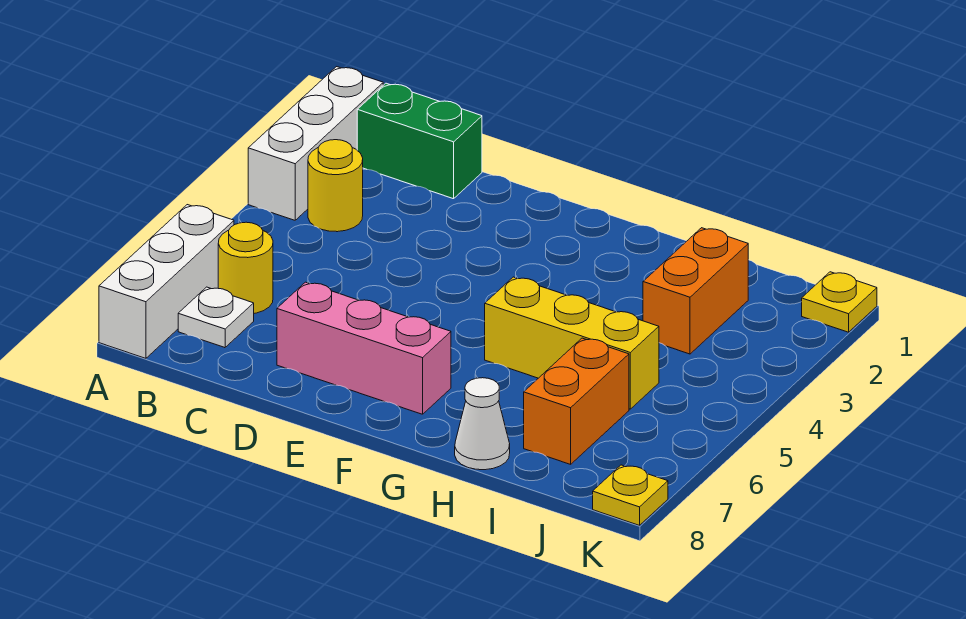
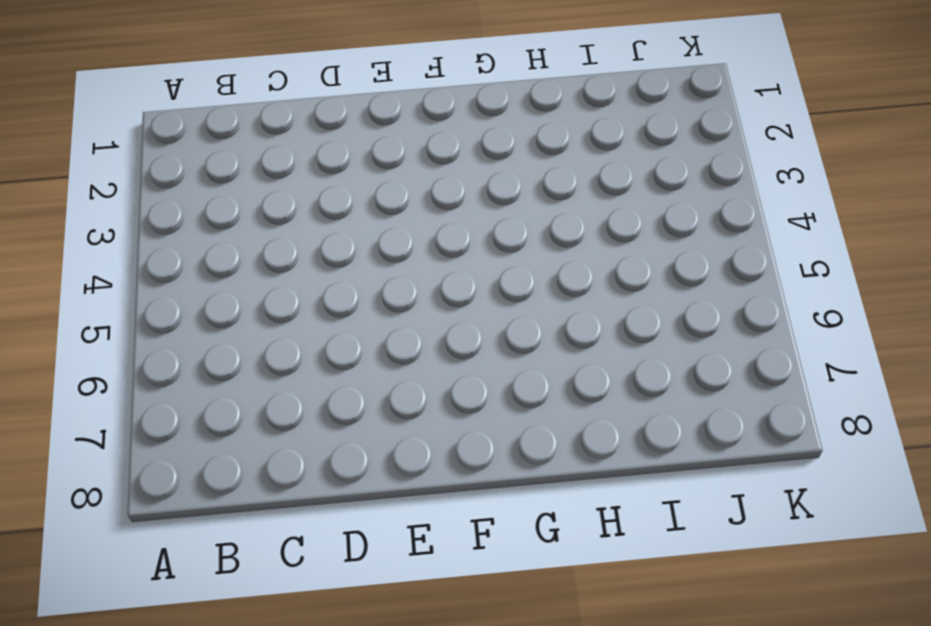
none -> white brick A1:A3 level 1
none -> white brick A6:A8 level 1
none -> green brick B1:C1 level 1

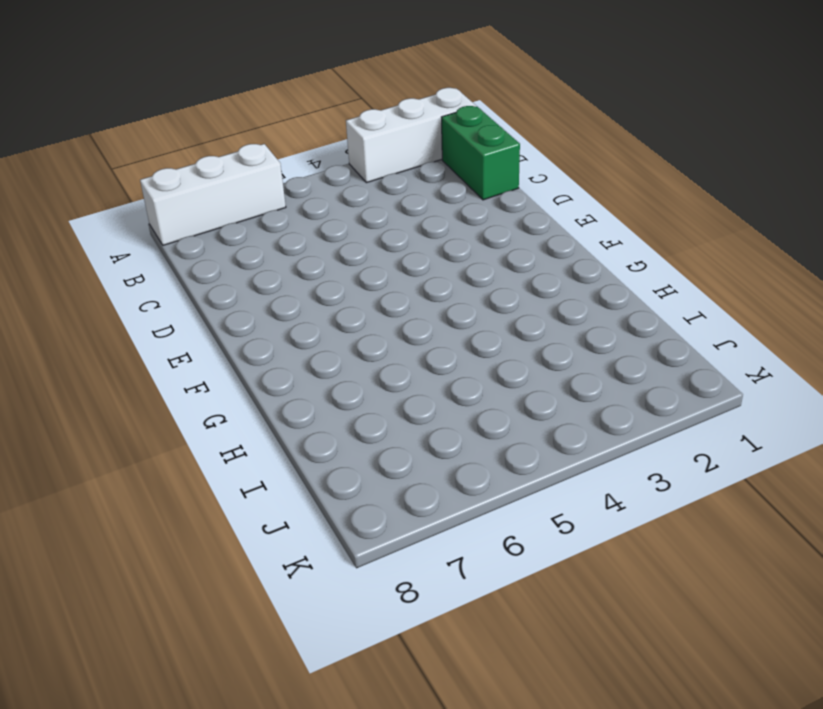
none -> yellow round brick B3 level 1
none -> yellow round brick B6 level 1
none -> white plate B7 level 1

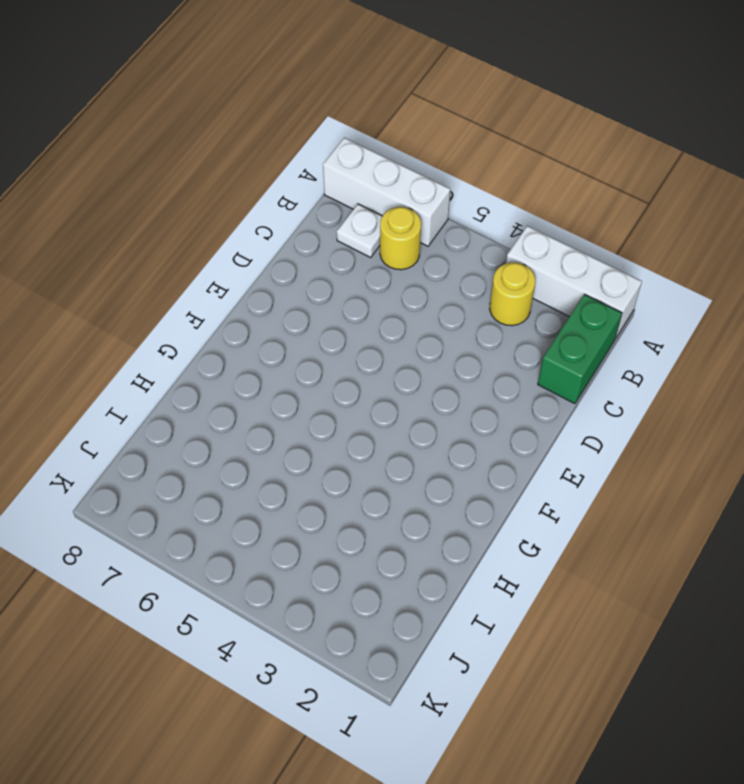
none -> pink brick D7:F7 level 1
none -> yellow brick G5:I5 level 1
none -> white cone H8 level 1

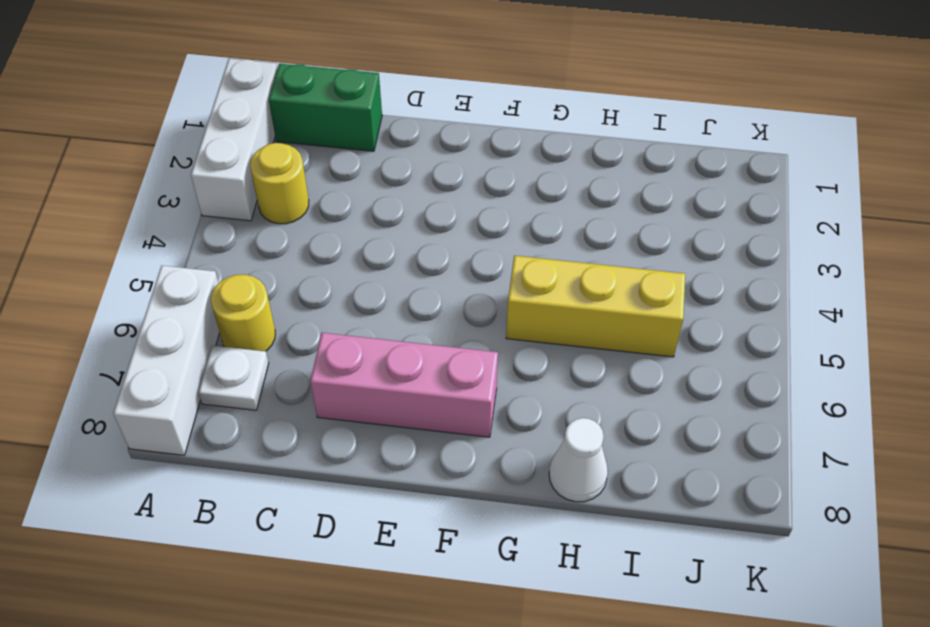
none -> orange brick I2:I3 level 1
none -> orange brick I6:I7 level 1
none -> yellow plate K1 level 1

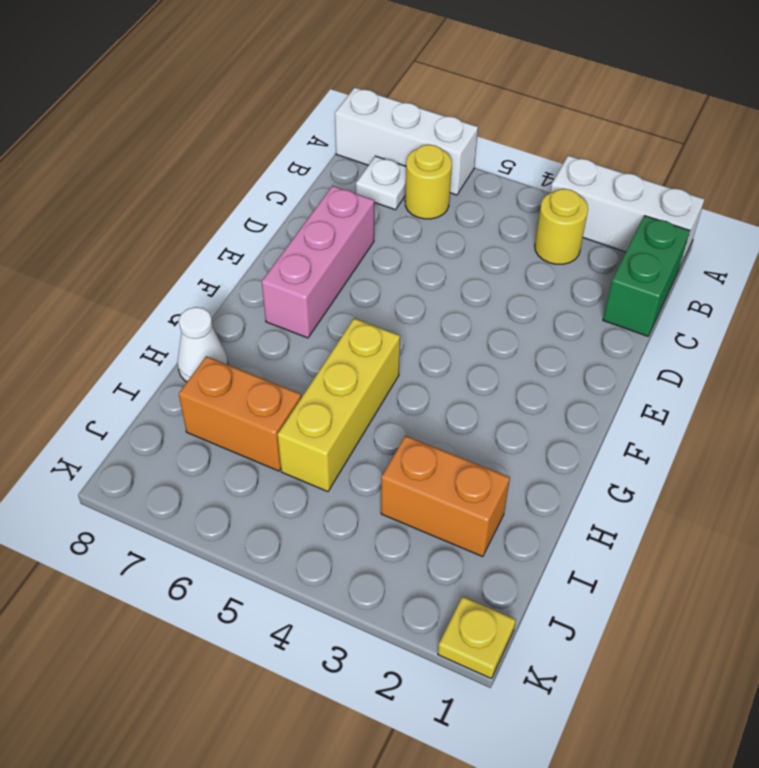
none -> yellow plate K8 level 1

